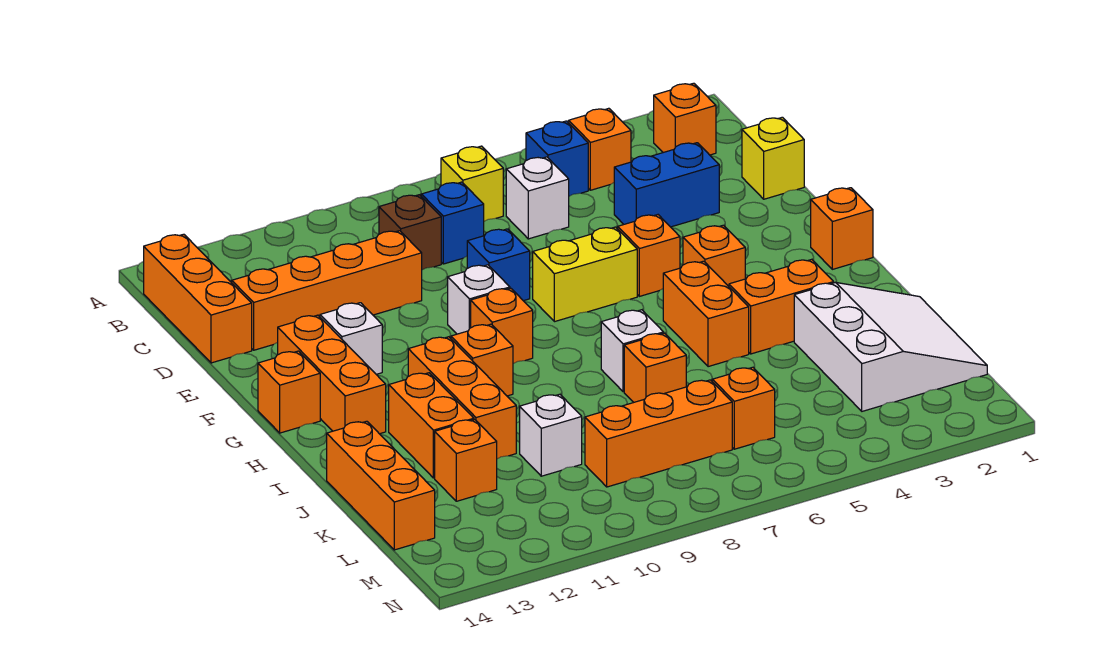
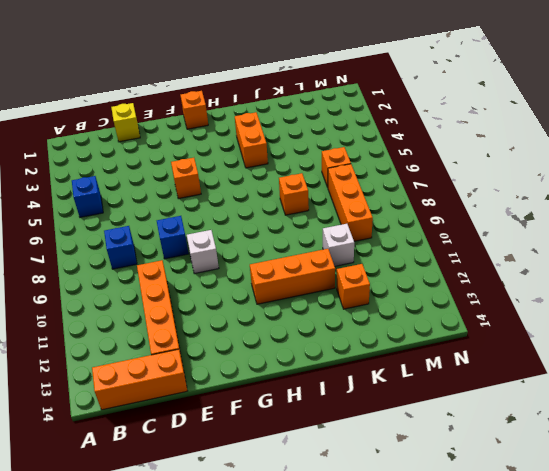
none -> orange brick B2 level 1
none -> orange brick B4 level 1
none -> yellow brick B7 level 1
none -> white brick C6 level 1

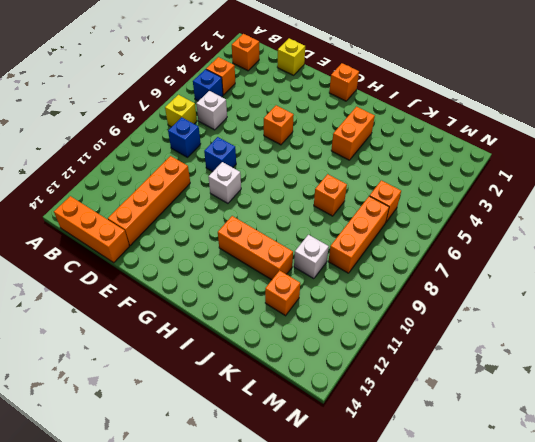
none -> brown brick C9 level 1
none -> blue brick D3:D4 level 1
none -> yellow brick F6:F7 level 1
none -> white brick F12 level 1

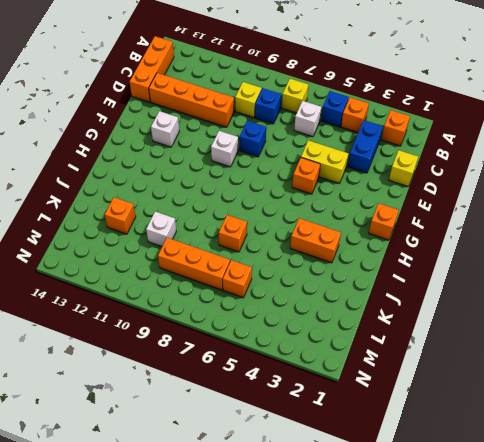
blue brick C3:D3 level 1 -> blue brick D3:D4 level 1
yellow brick C9 level 1 -> brown brick C9 level 1
yellow brick E4:E5 level 1 -> yellow brick F6:F7 level 1
none -> orange brick F13:H13 level 1
none -> orange brick G4 level 1
none -> orange brick G9 level 1
none -> orange brick G14 level 1

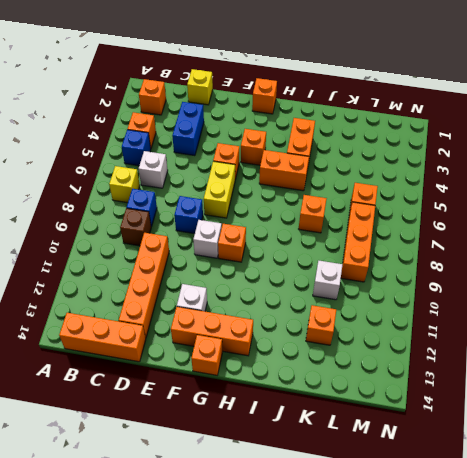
none -> orange brick H10 level 1
none -> orange brick H11:J11 level 1
none -> white brick I7 level 1
none -> orange brick I12:J12 level 1

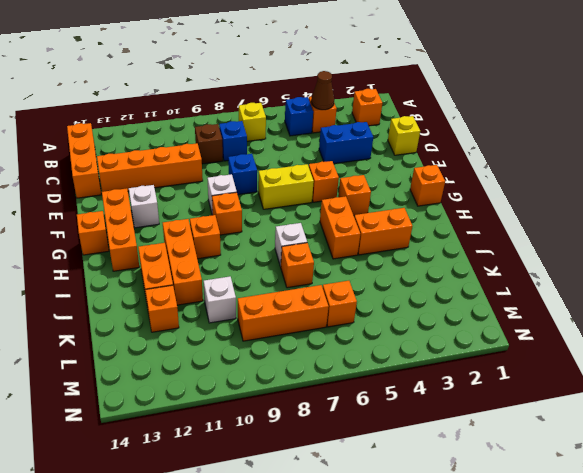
brown cone B4 level 2 -> none
none -> white brick C6 level 1
none -> white slope J1:L3 level 1 top 3
none -> orange brick J14:L14 level 1

